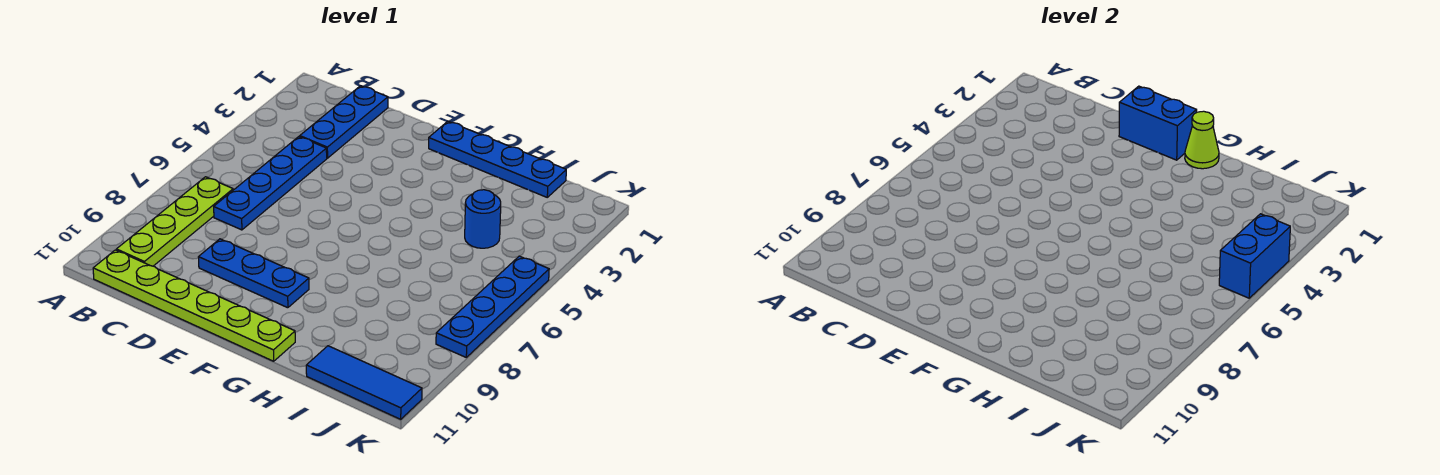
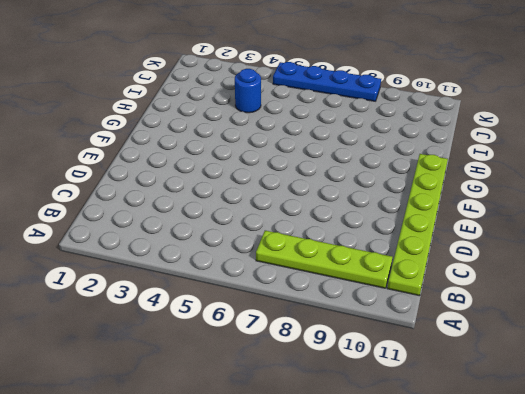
none -> blue plate C1:C3 level 1
none -> blue plate C4:C7 level 1
none -> blue plate D9:F9 level 1

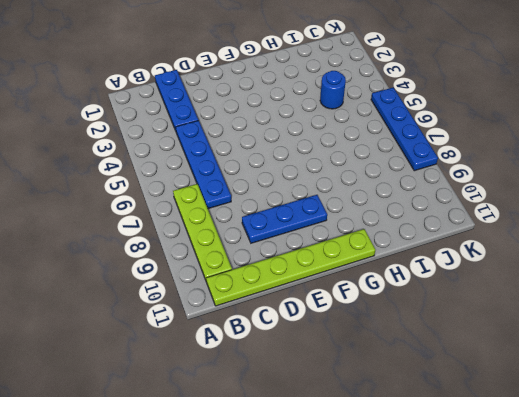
none -> blue plate F1:I1 level 1
none -> blue tile I11:K11 level 1
none -> blue brick E1:F1 level 2

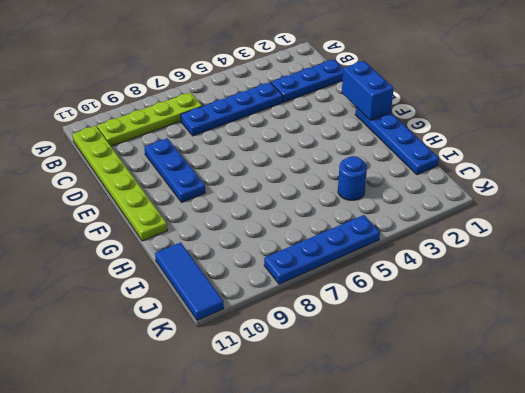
none -> lime cone G1 level 2
none -> blue brick K4:K5 level 2

